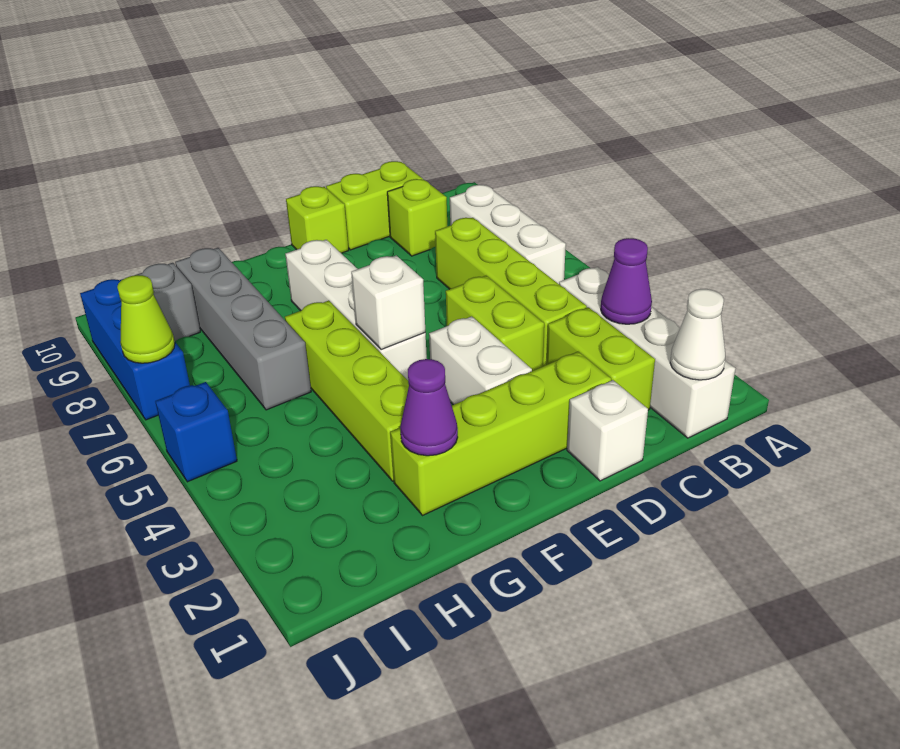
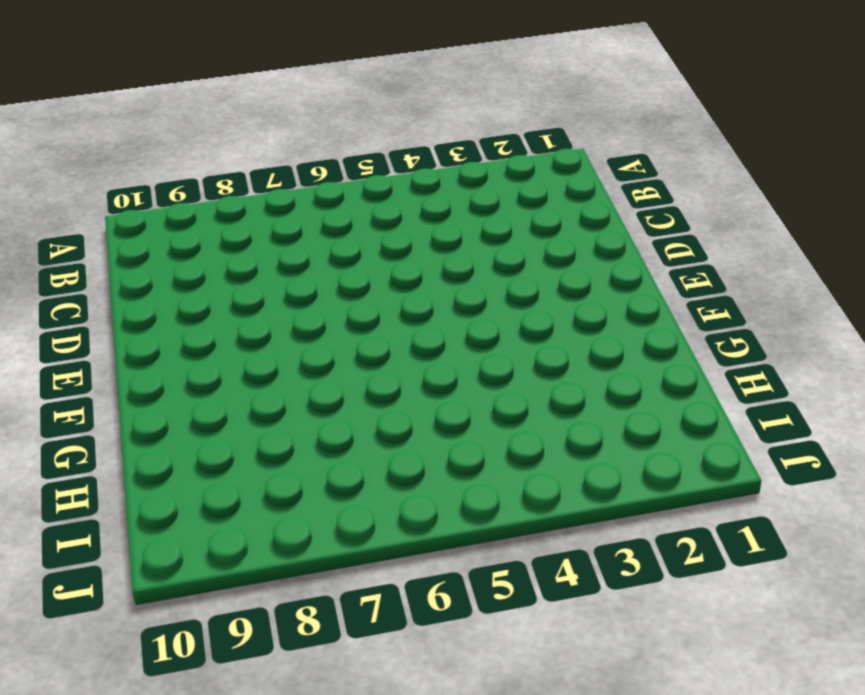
none -> white brick B1:B4 level 1
none -> white brick B6:B8 level 1
none -> lime brick C2:C3 level 1

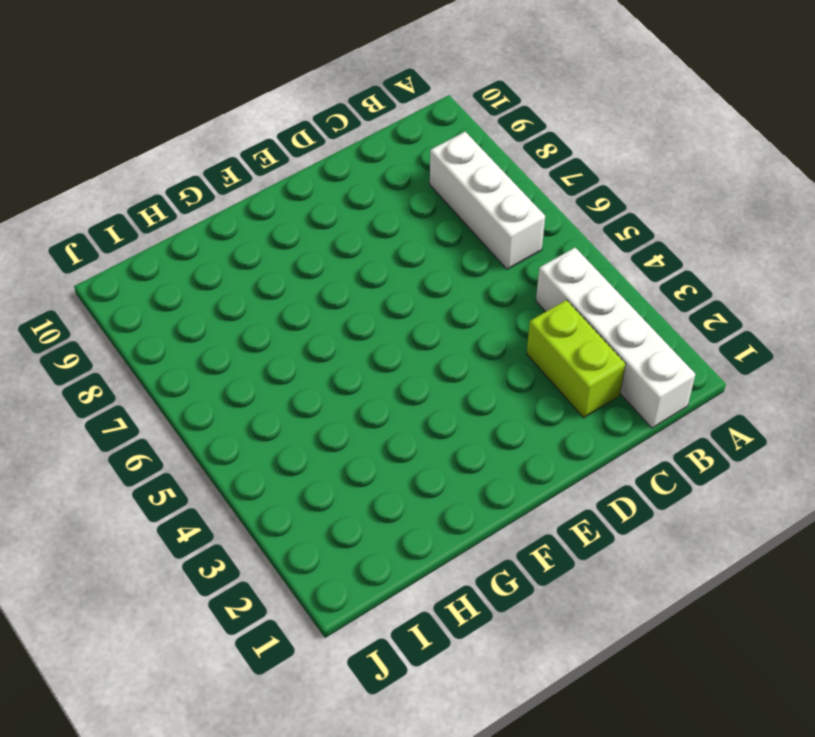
none -> lime brick C4:C7 level 1
none -> lime brick C9 level 1
none -> lime brick C10:D10 level 1

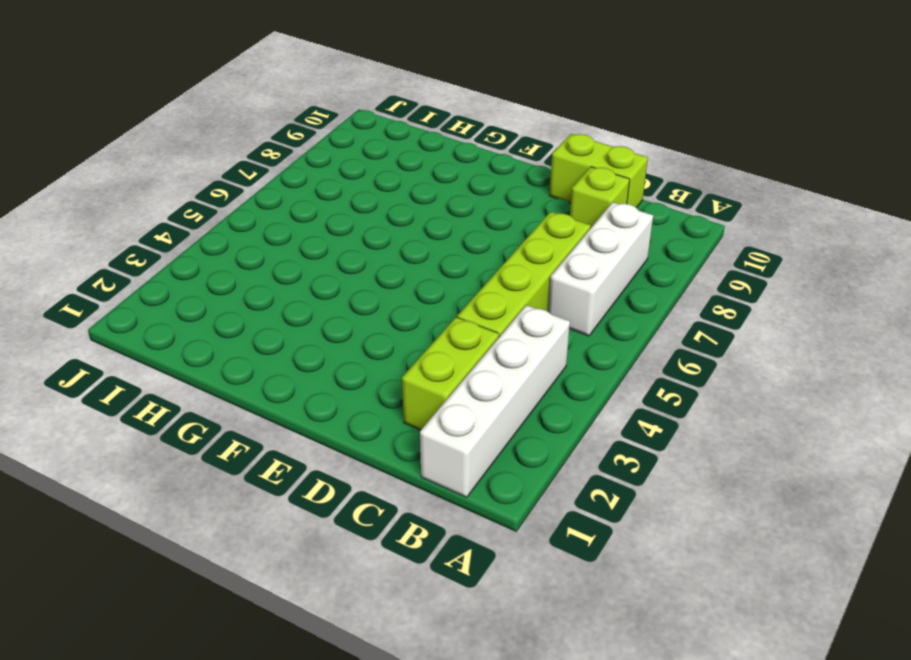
none -> white brick D1 level 1
none -> lime brick D2:G2 level 1
none -> lime brick D4:D5 level 1

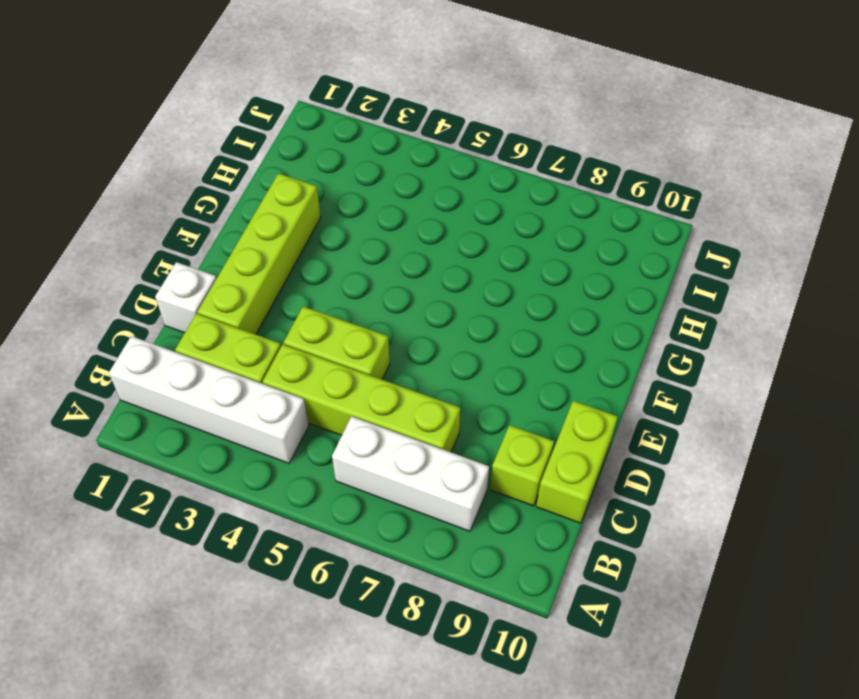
none -> white brick E3:E4 level 1
none -> lime brick E10 level 1
none -> white brick F5:F8 level 1

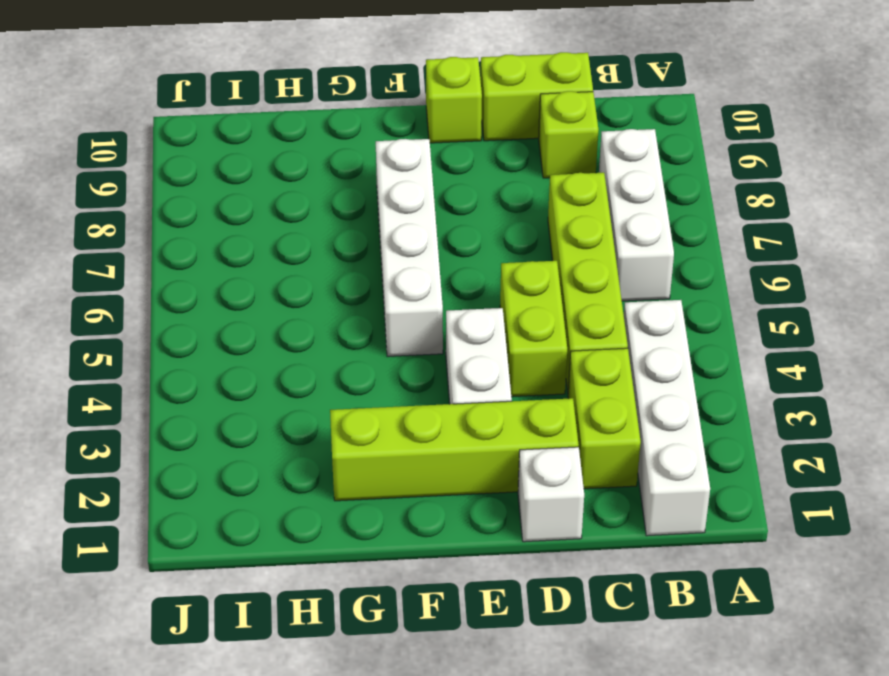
none -> lime brick G3:G6 level 1
none -> grey brick H6:H9 level 1
none -> grey brick I9 level 1

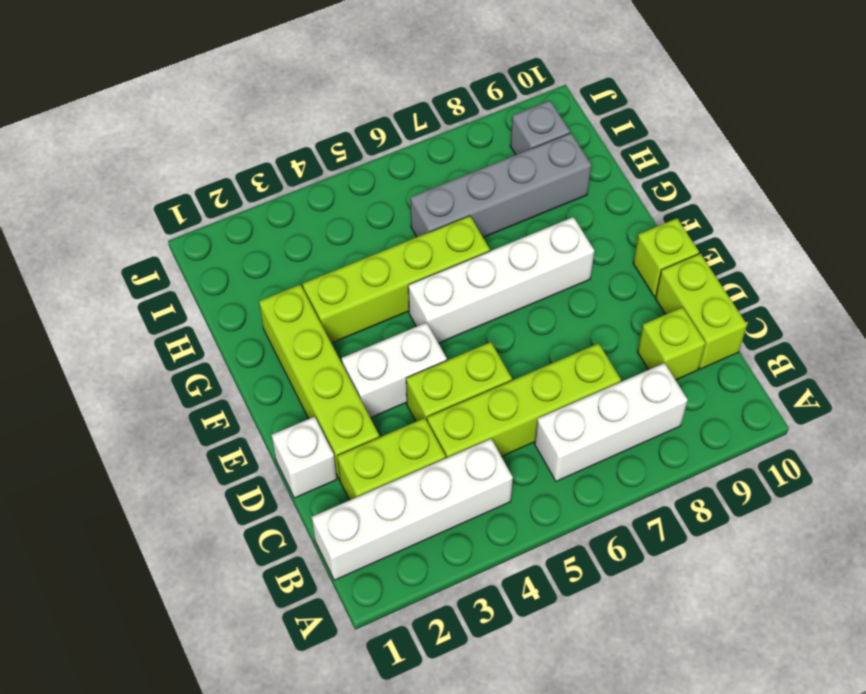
none -> blue brick J5 level 1
none -> blue brick J7:J9 level 1
none -> white cone B1 level 2

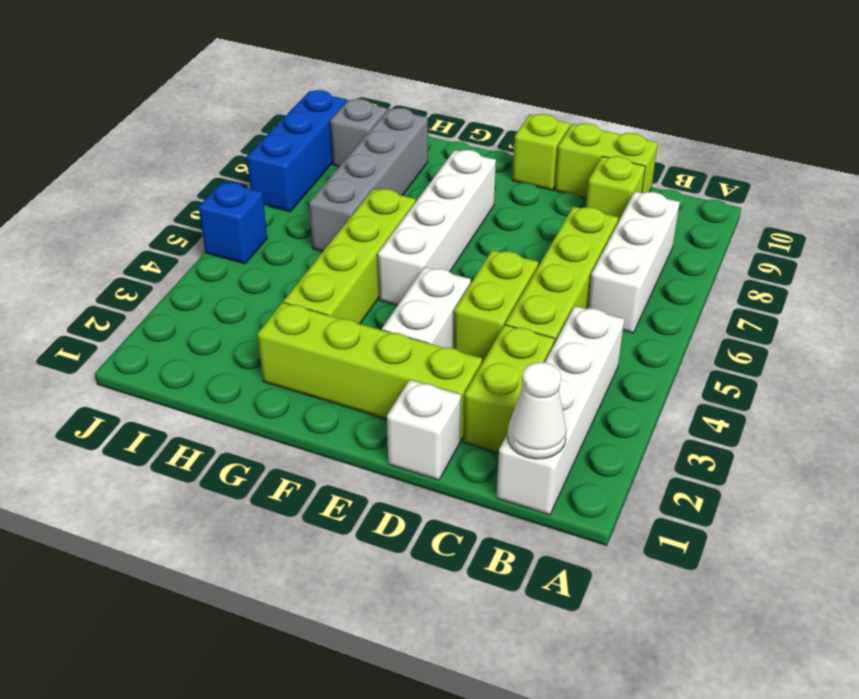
none -> purple cone B3 level 2
none -> white brick F5 level 2
none -> purple cone G2 level 2

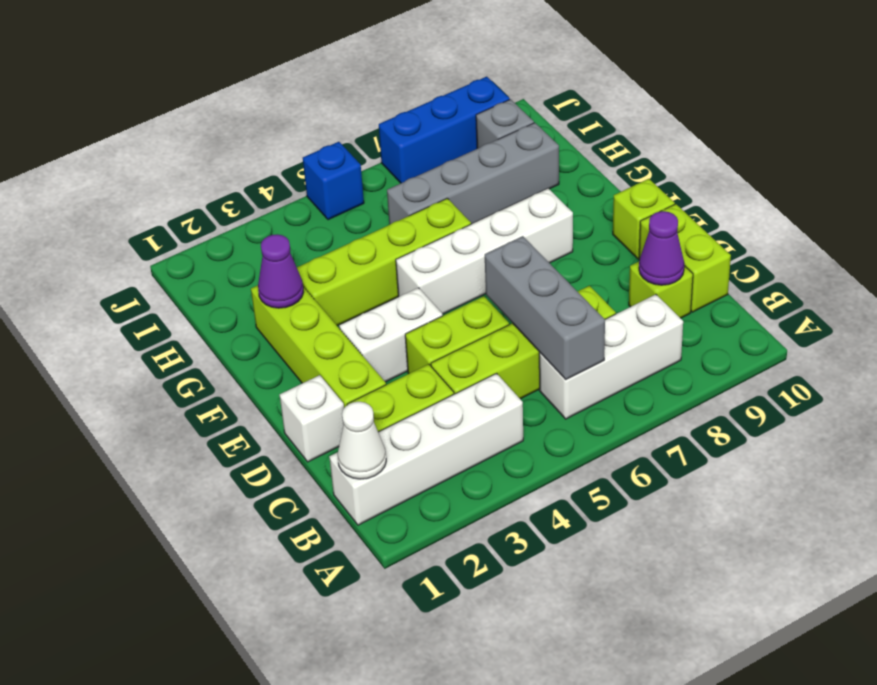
grey brick B6:D6 level 2 -> none
purple cone C9 level 2 -> purple cone B3 level 2
none -> white brick F5 level 2
none -> lime cone J7 level 2

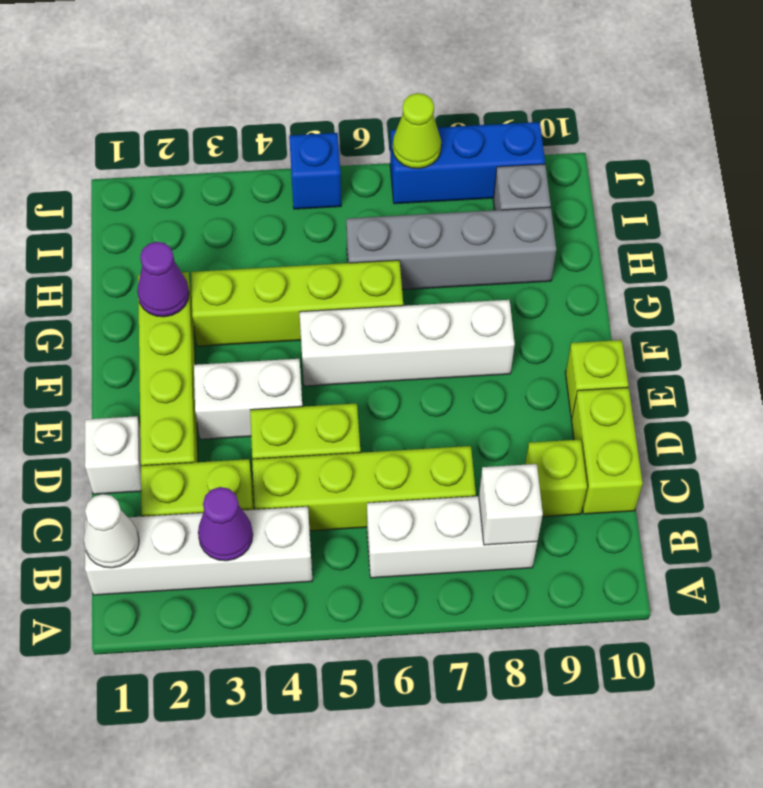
white brick B8 level 2 -> white brick F5 level 2

